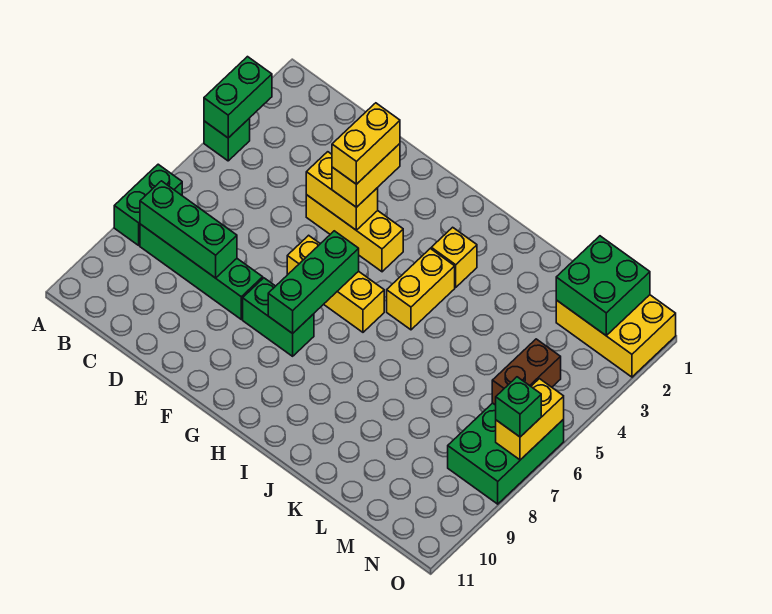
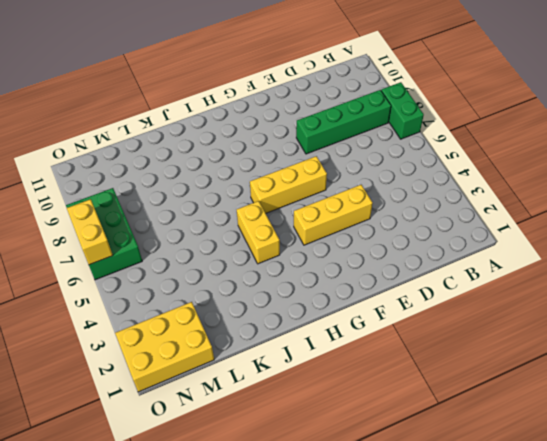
none -> green brick A4 level 1
none -> green brick F8:G8 level 1
none -> yellow brick I3 level 1

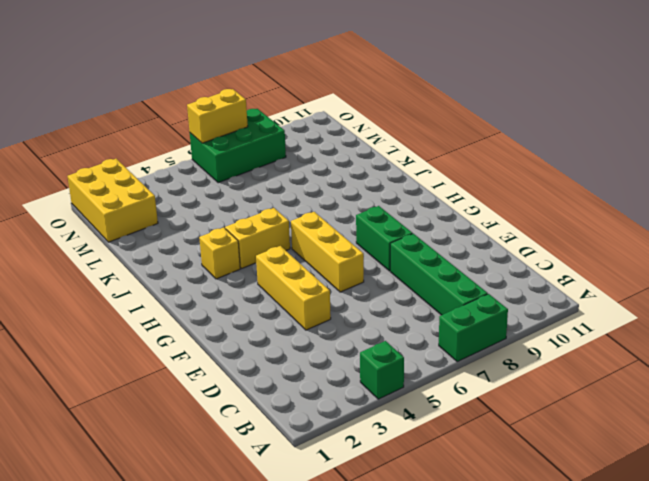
none -> green brick A3:A4 level 2
none -> green brick B8:D8 level 2
none -> yellow brick E4:F4 level 2

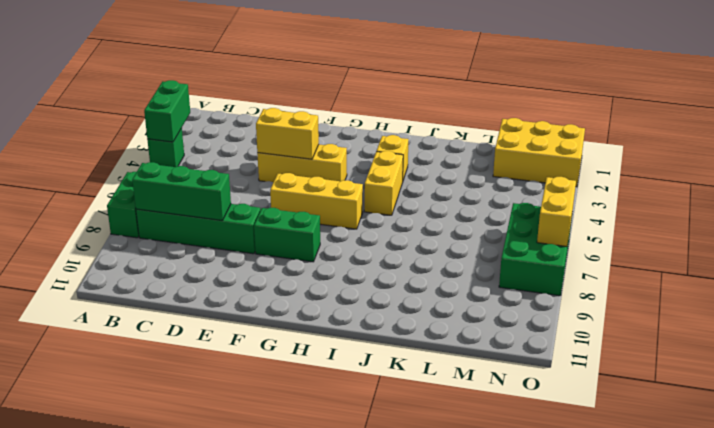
none -> green brick G6:G8 level 2
none -> green brick M1:N2 level 2
none -> brown brick N5:N6 level 2

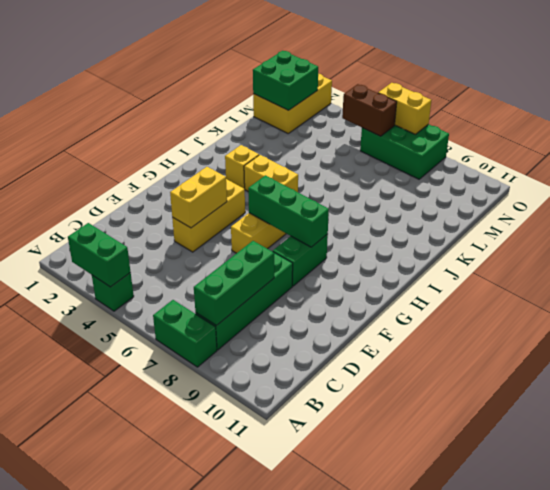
none -> yellow brick F3:F4 level 3
none -> green brick O7 level 3
none -> yellow brick F3:F4 level 4

